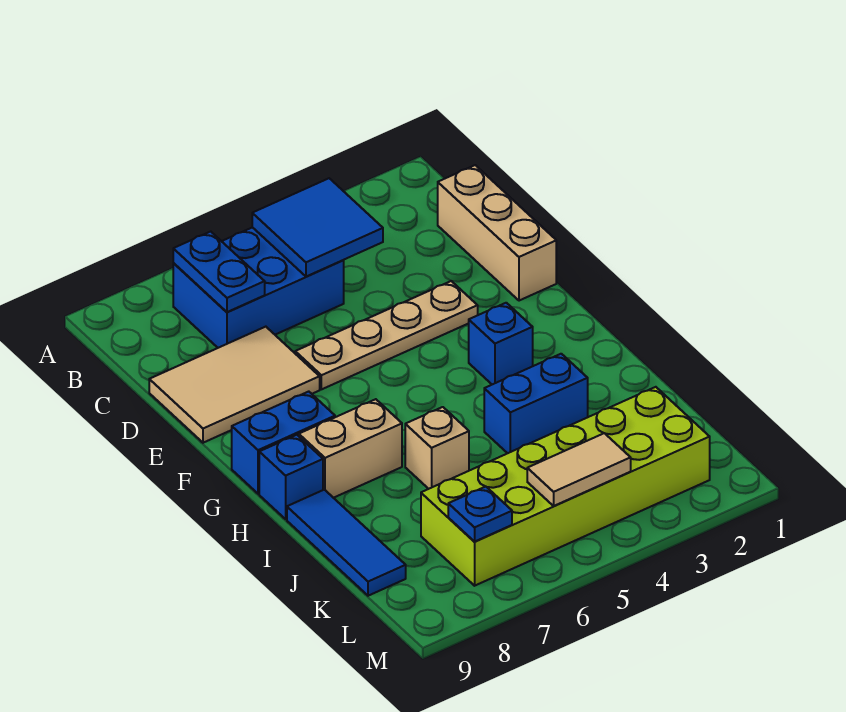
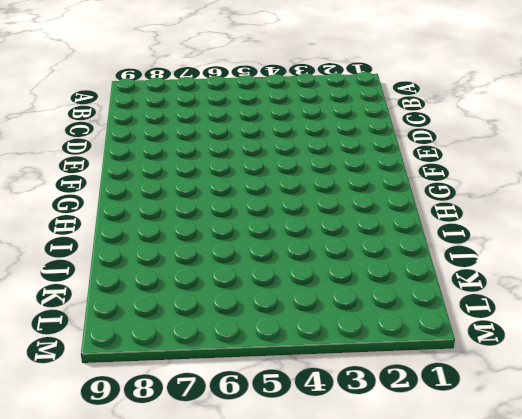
none -> blue brick B5:C7 level 1
none -> tan brick C1:E1 level 1
none -> tan tile D7:E9 level 1

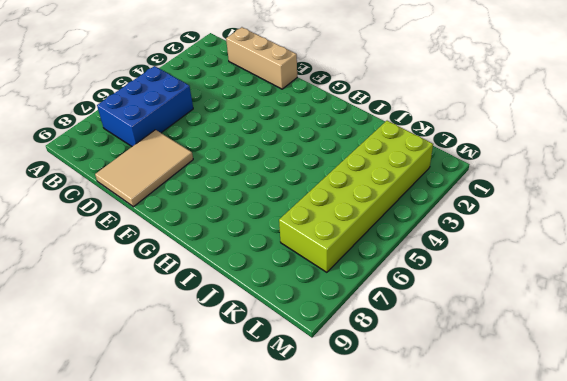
none -> tan plate E3:E6 level 1
none -> blue brick G3 level 1
none -> blue brick G8:G9 level 1

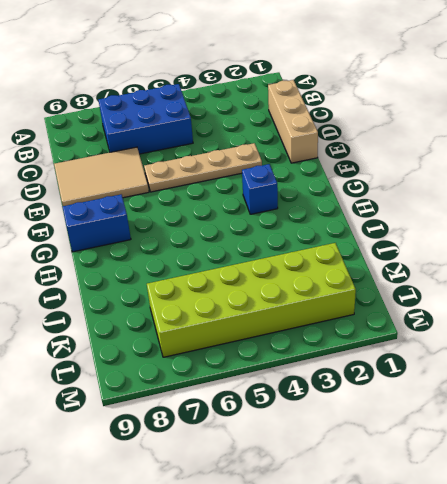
none -> tan brick H7:H8 level 1
none -> blue brick H9 level 1
none -> blue brick I3:I4 level 1

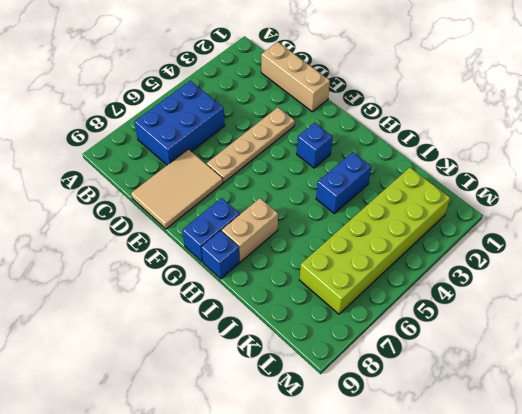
none -> tan brick I6 level 1
none -> blue tile I9:K9 level 1
none -> blue tile B4:C5 level 2

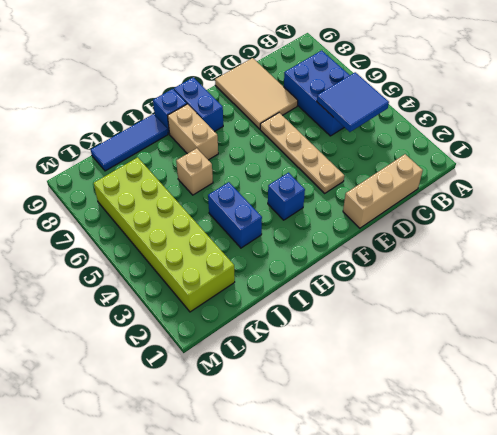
none -> blue plate B7:C7 level 2
none -> tan tile L4:L5 level 2
none -> blue plate L7 level 2

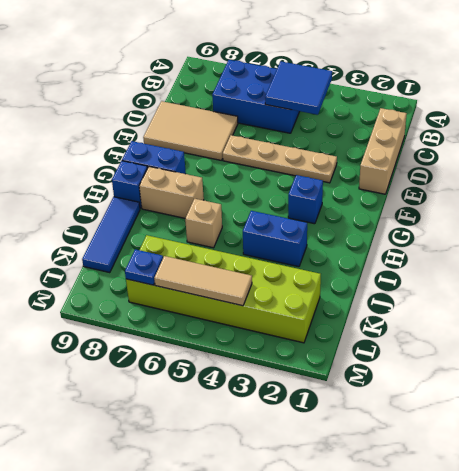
tan tile L4:L6 level 2 -> tan tile L4:L5 level 2
none -> blue plate B7:C7 level 2

